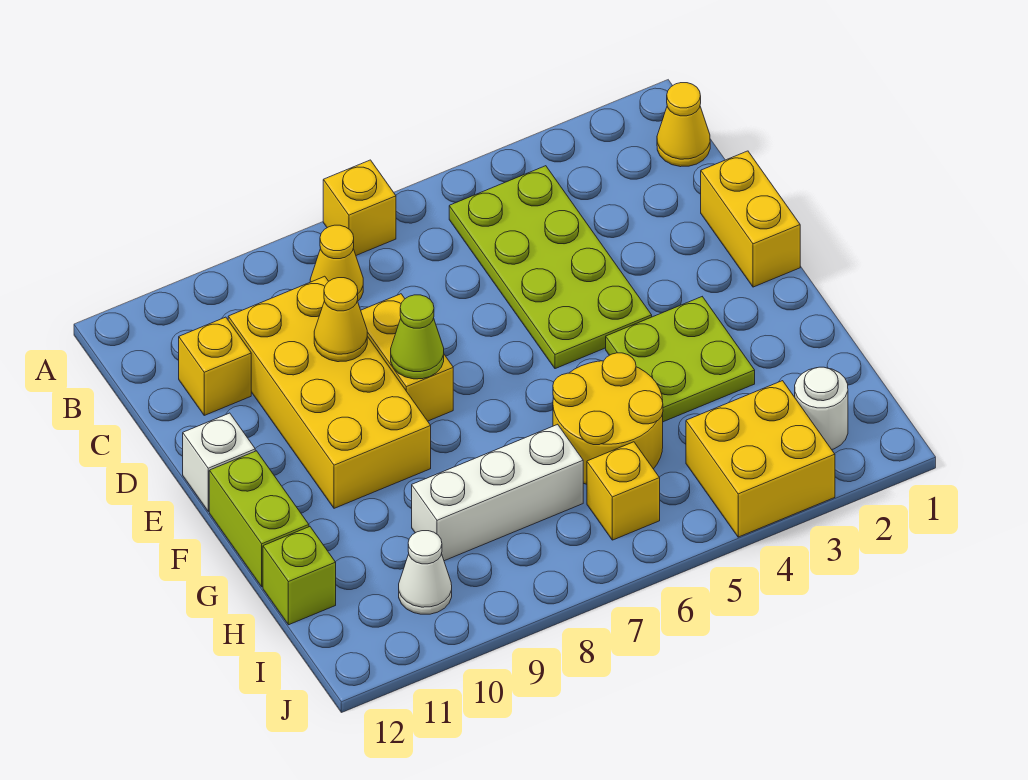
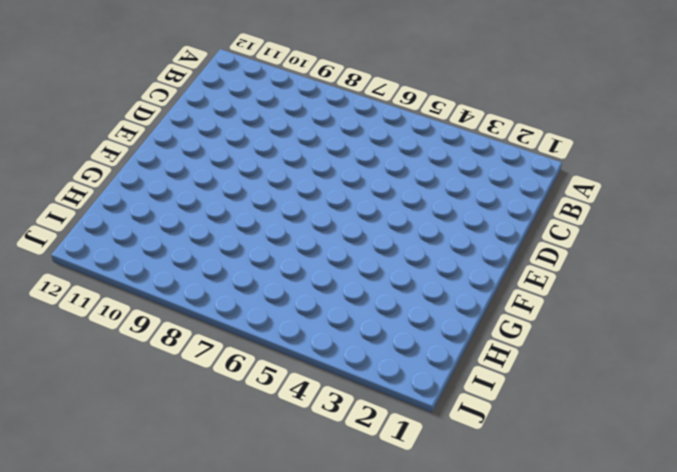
none -> yellow brick A7 level 1
none -> yellow cone B1 level 1
none -> lime plate B4:E5 level 1

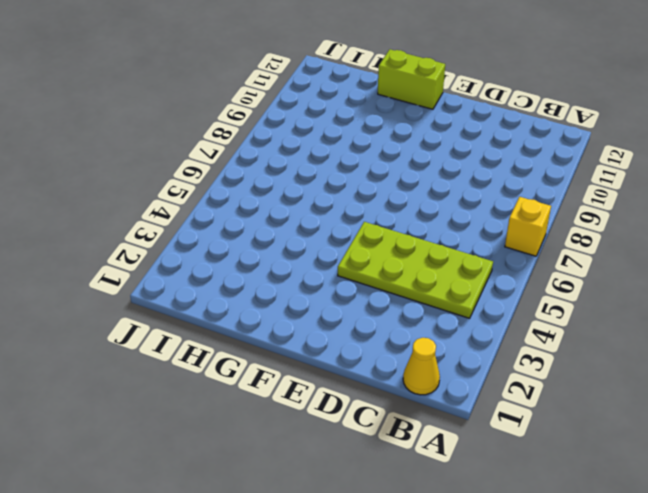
none -> yellow cone B8 level 1
none -> yellow brick C9:F10 level 1
none -> yellow brick C11 level 1

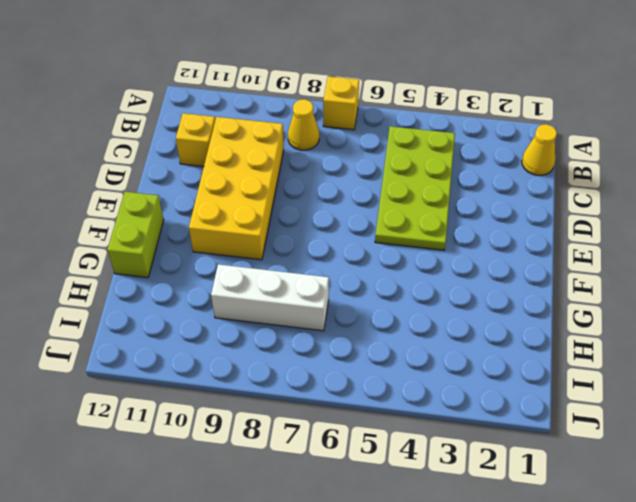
none -> yellow brick D1:E1 level 1
none -> yellow brick D8:E8 level 1
none -> white brick E12 level 1

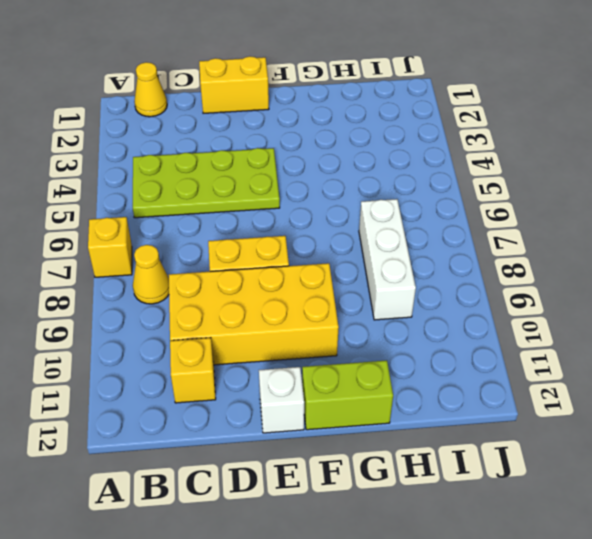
none -> lime plate F3:G4 level 1
none -> yellow round brick G5:H6 level 1
none -> lime brick H12 level 1

